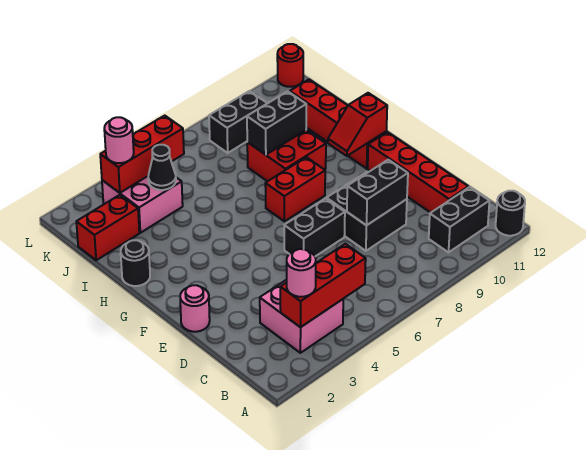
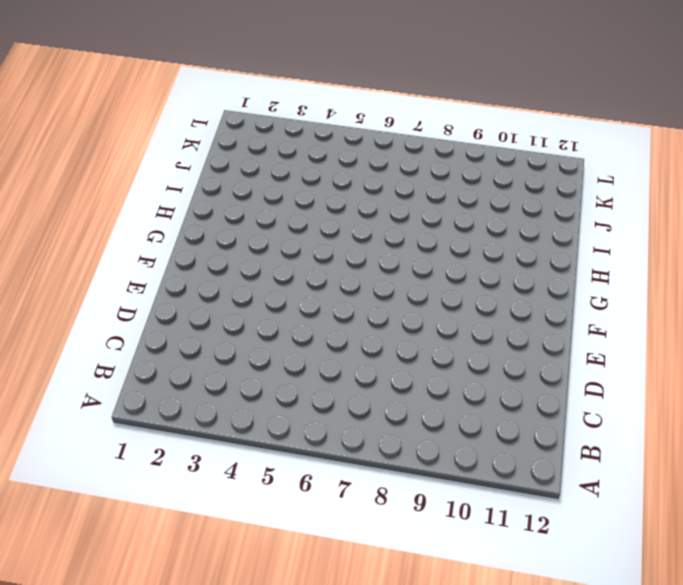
none -> black round brick A12 level 1
none -> pink brick B3:C4 level 1
none -> black brick B10:B11 level 1

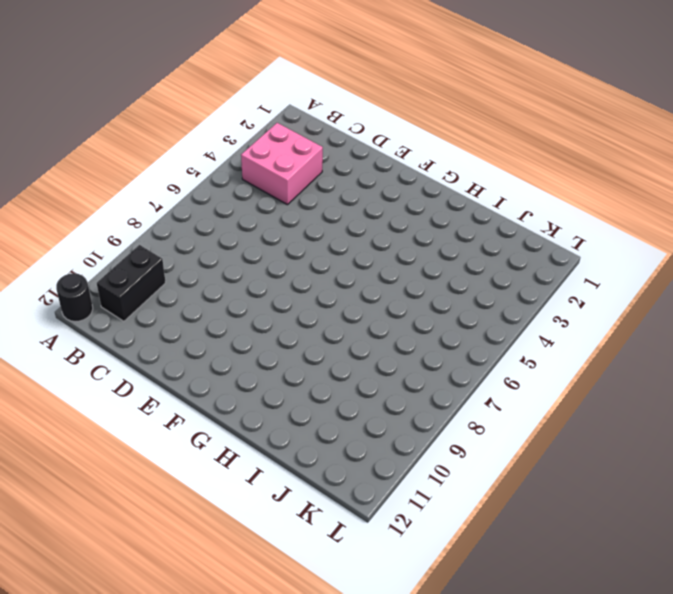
none -> red brick C11:F11 level 1
none -> black brick D8:E9 level 1
none -> pink round brick E1 level 1

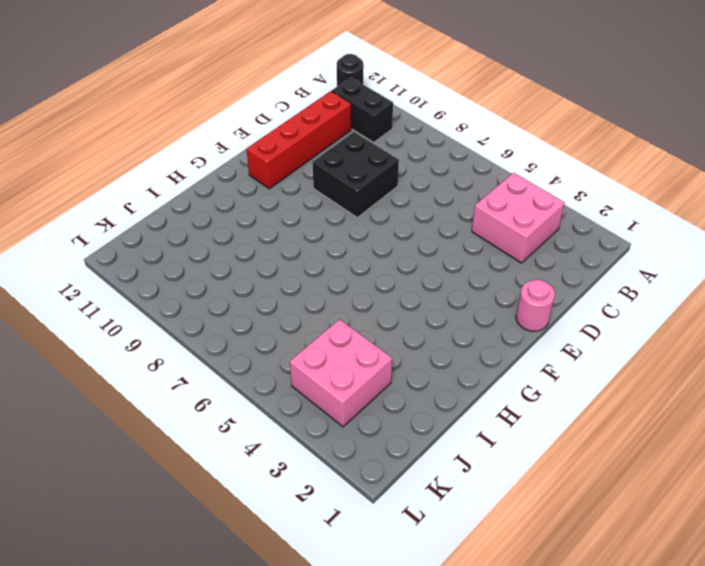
none -> black brick E6:E7 level 1
none -> red brick G7:G8 level 1
none -> red brick G11:J11 level 1

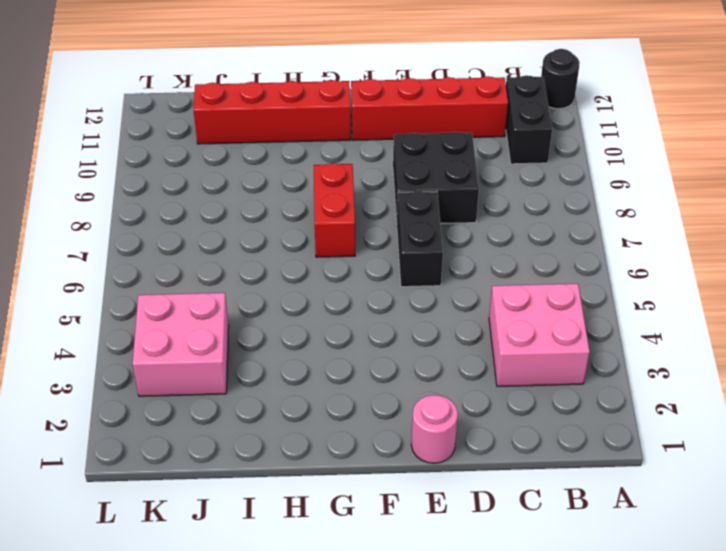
none -> black round brick H1 level 1
none -> red brick H8:I9 level 1
none -> red brick J1:J2 level 1

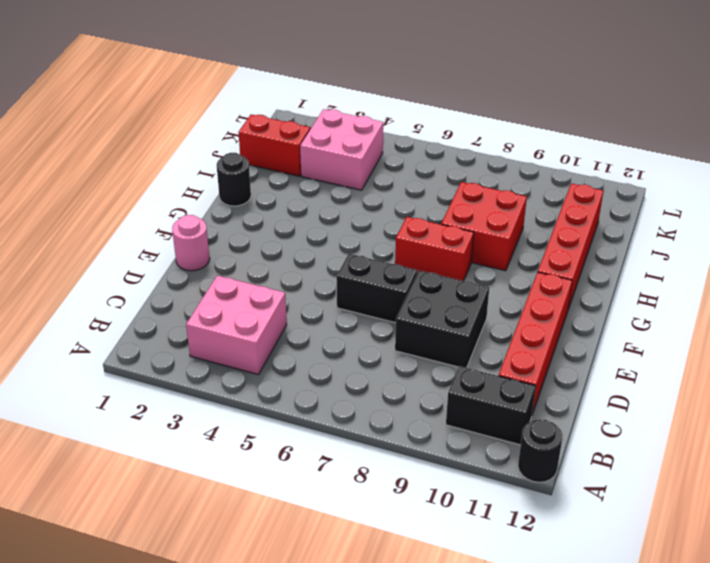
none -> black brick K8:K9 level 1
none -> red round brick L12 level 1
none -> red brick B3:B5 level 2

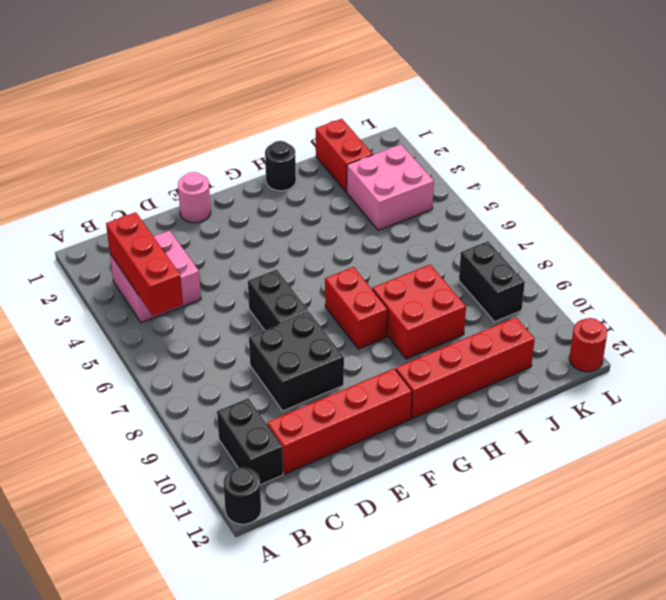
none -> black brick D8:D9 level 2
none -> red slope G10:G11 level 2 top 11
none -> black brick I8:I9 level 2

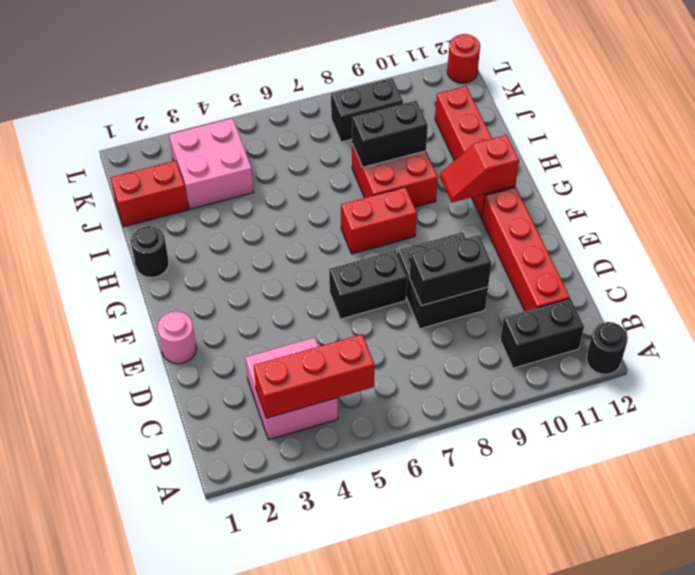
none -> black cone J4 level 2
none -> red brick K3:K5 level 2
none -> pink round brick B3 level 3

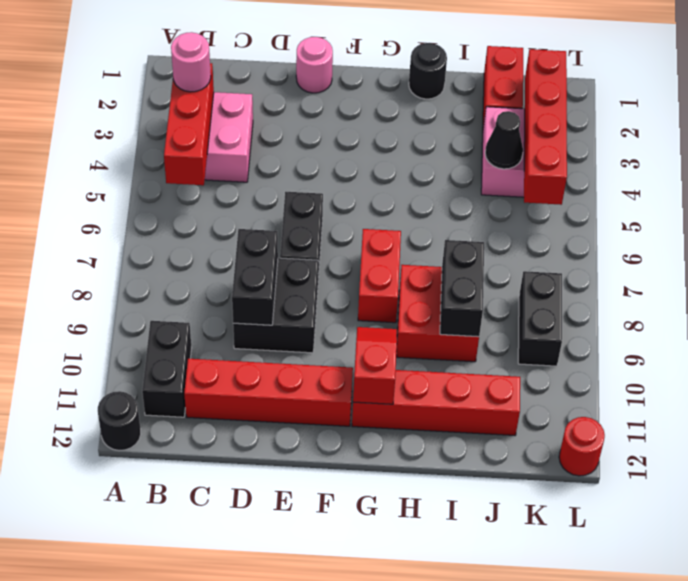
red brick K2:K5 level 2 -> red brick K3:K5 level 2
none -> pink round brick K3 level 3

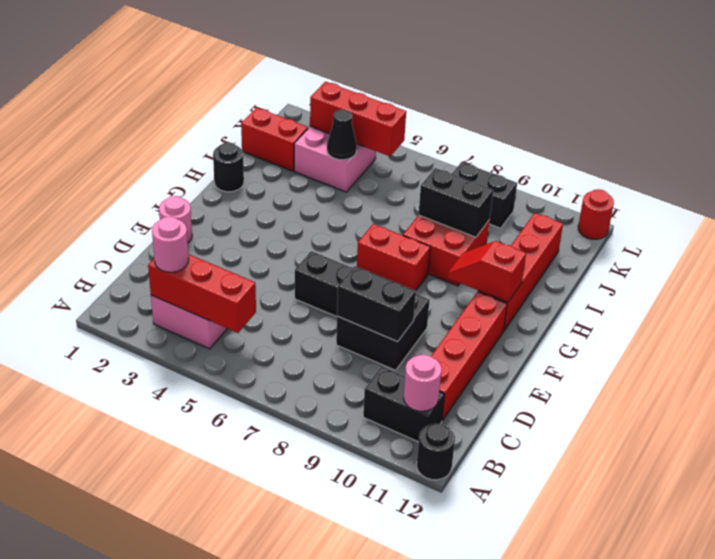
pink round brick B11 level 2 -> pink round brick K3 level 3

